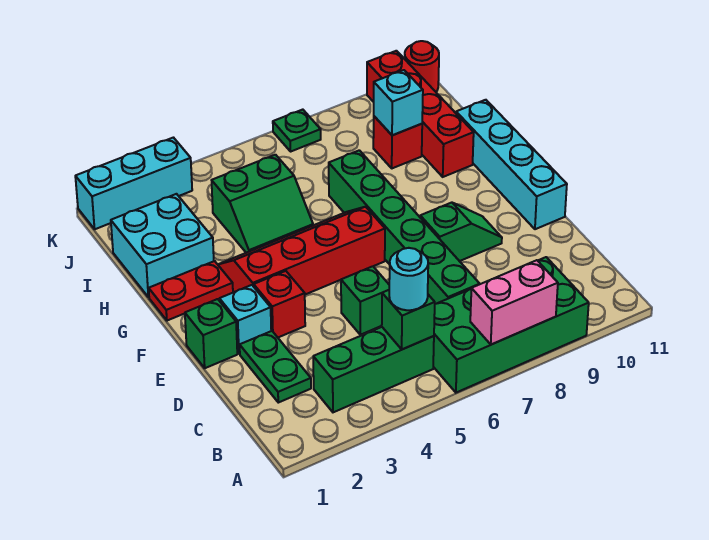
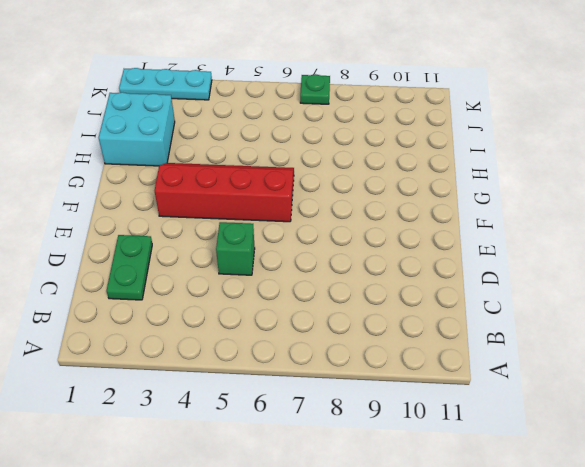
cyan plate K1:K3 level 1 -> cyan brick K1:K3 level 1
none -> green brick A6:B9 level 1
none -> green brick B3:B5 level 1
none -> green brick C7:H7 level 1

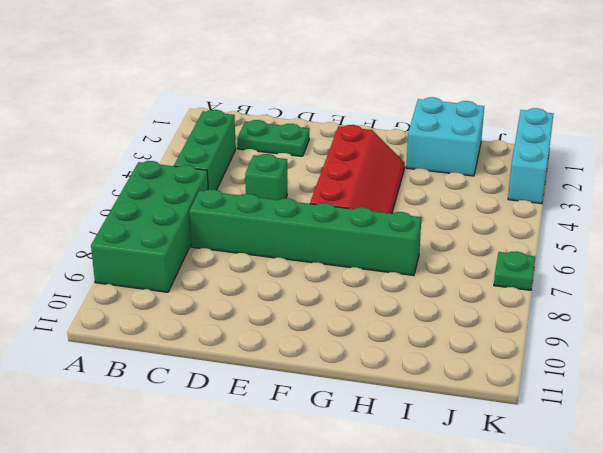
none -> green brick E1 level 1
none -> cyan brick E2 level 1
none -> red brick E3 level 1

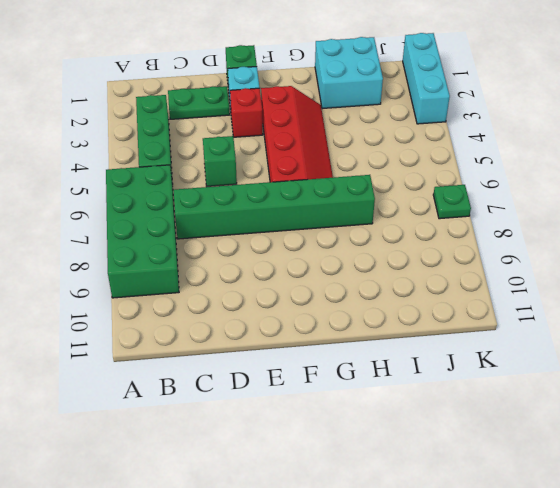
none -> green slope E8:E9 level 1 top 8
none -> cyan brick E11:H11 level 1
none -> red plate G1:G2 level 1

